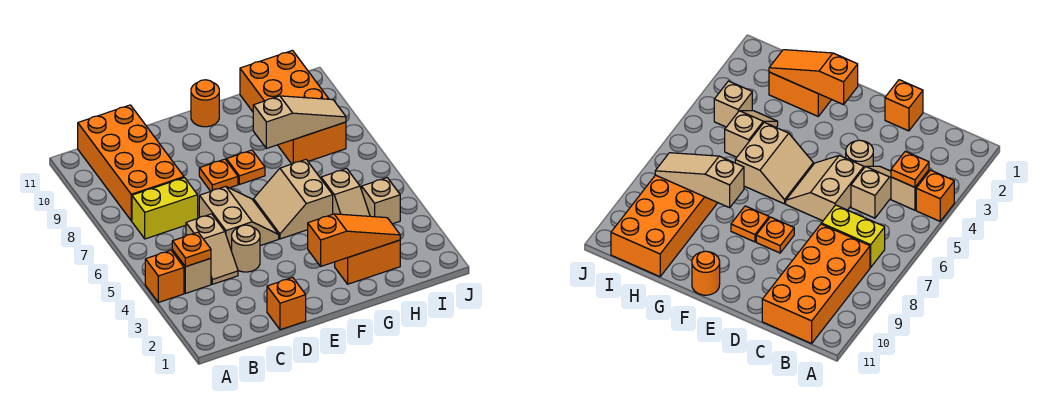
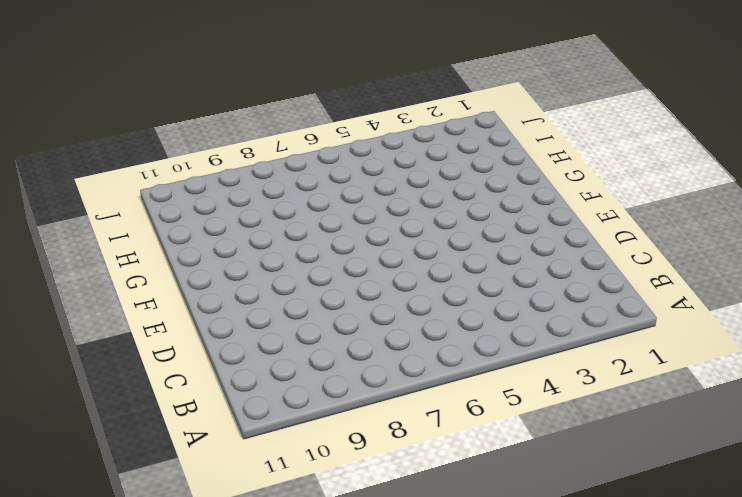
none -> orange brick A4 level 1
none -> tan brick B4 level 1
none -> yellow brick B7:C7 level 1

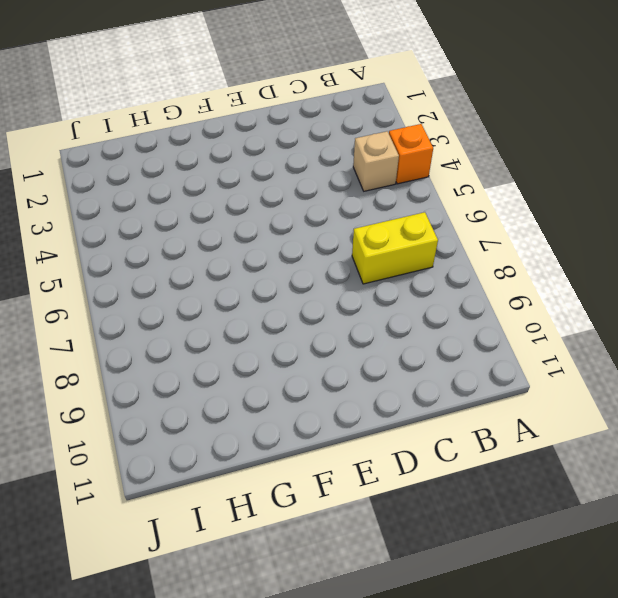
none -> orange brick B8:C11 level 1
none -> tan slope C4:C5 level 1 top 5
none -> orange brick D1 level 1

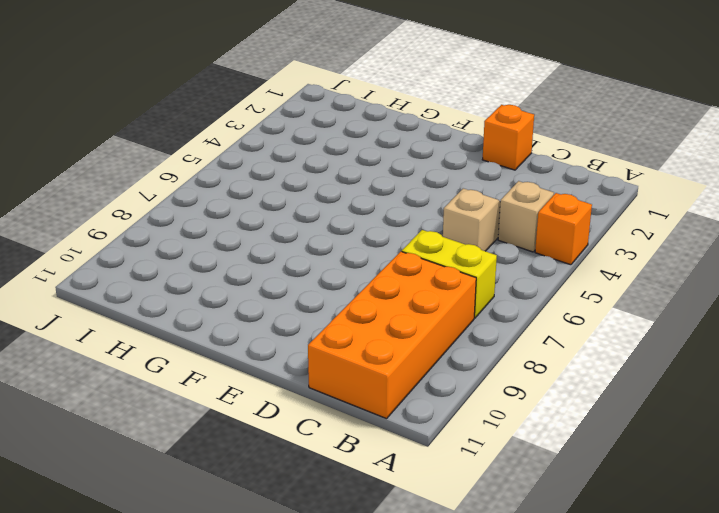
none -> tan round brick D4 level 1
none -> tan slope D5:E6 level 1 top D
none -> orange plate E8 level 1

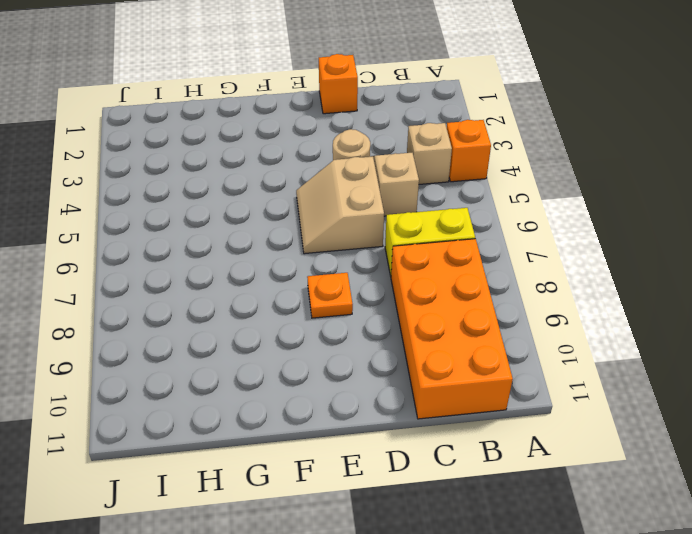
none -> tan slope F5:G6 level 1 top G
none -> orange plate F8 level 1
none -> orange round brick F11 level 1

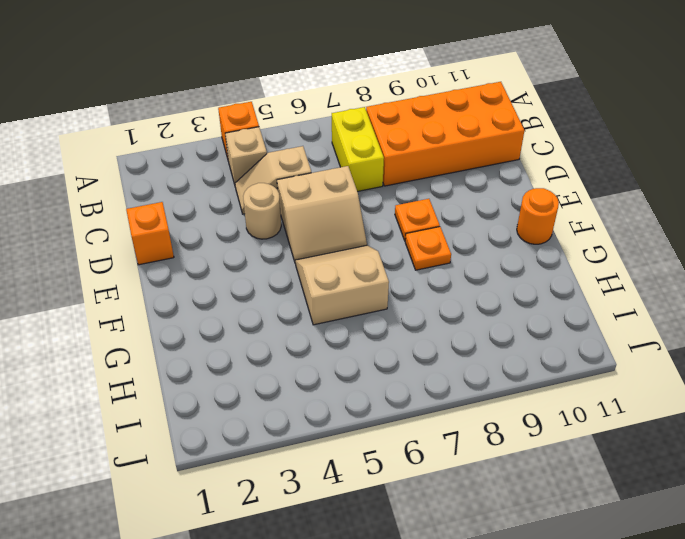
none -> orange brick G2:H2 level 1
none -> tan slope H4:H5 level 1 top 5
none -> orange brick H8:I11 level 1

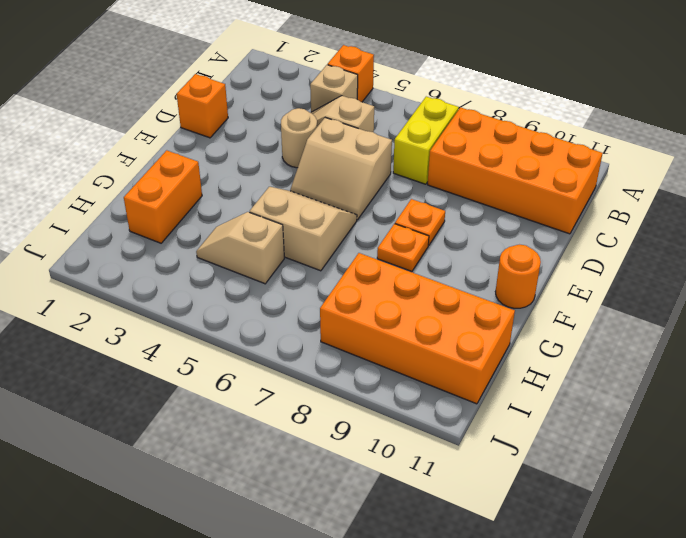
none -> tan brick I4 level 1
none -> orange plate B4 level 2
none -> orange slope F2:H2 level 2 top F

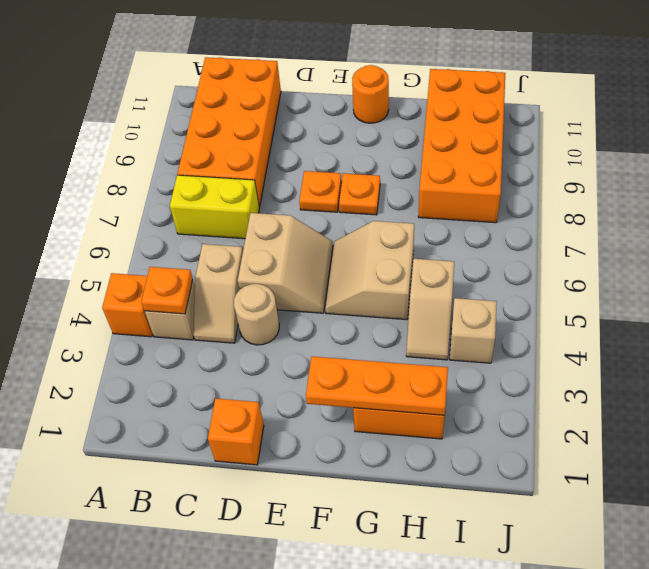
orange plate F2:H2 level 2 -> orange slope F2:H2 level 2 top F
none -> tan slope G8:I8 level 2 top G

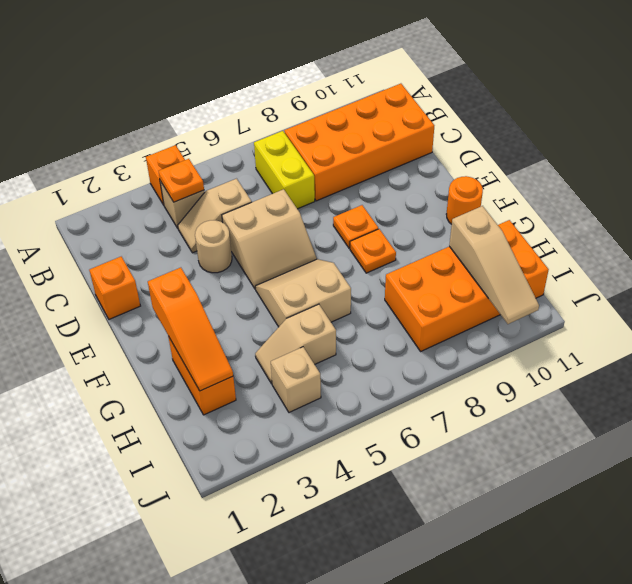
tan slope H10:J10 level 2 top H -> tan slope G8:I8 level 2 top G

